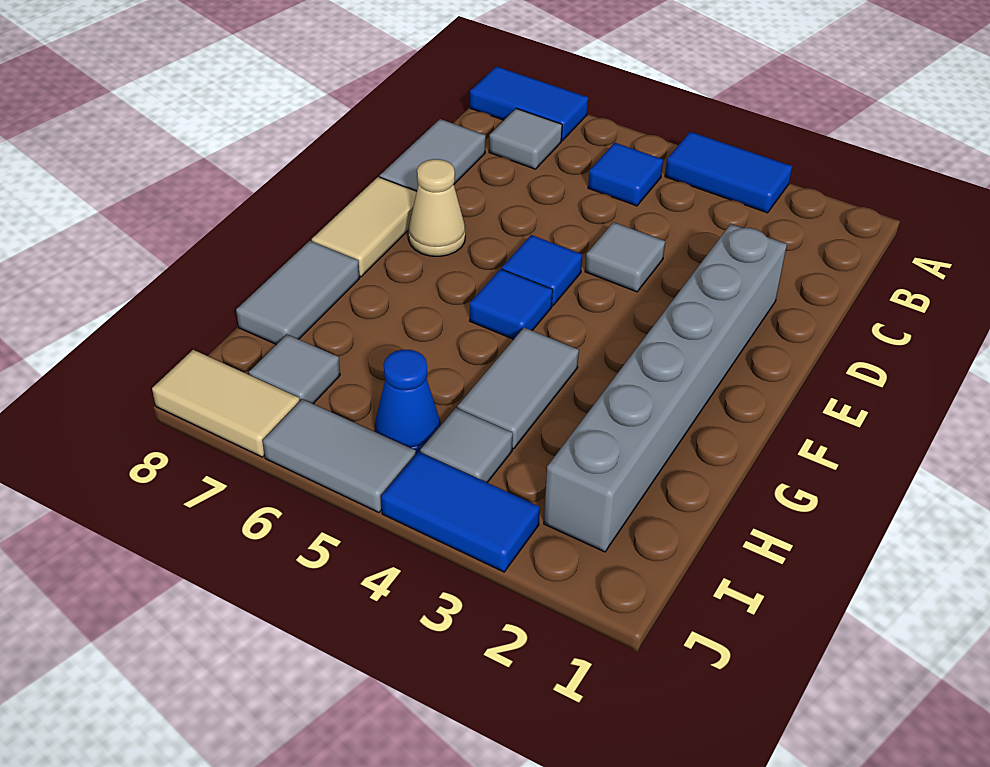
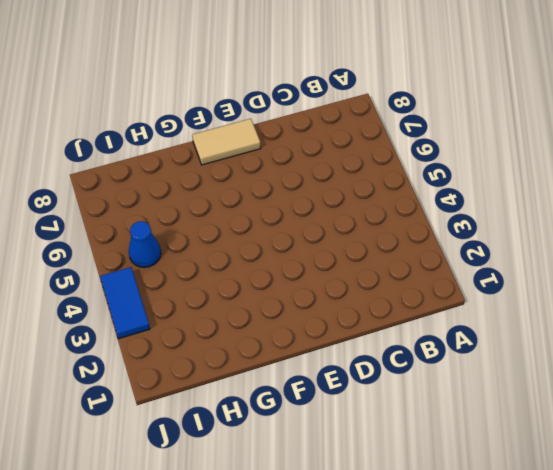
none -> blue tile A3:A4 level 1
none -> blue tile A7:A8 level 1
none -> blue tile B5 level 1

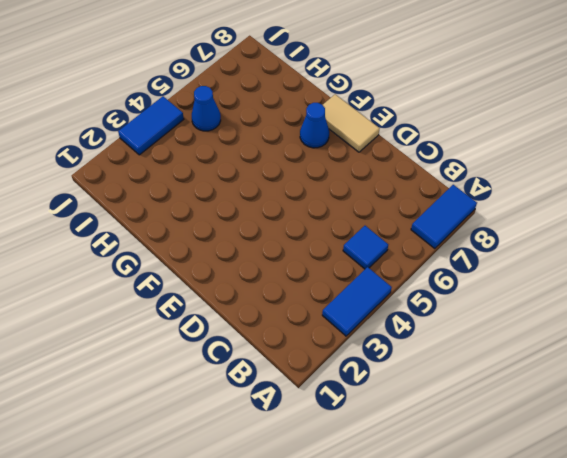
blue cone F7 level 1 -> none
none -> grey tile B7 level 1
none -> grey tile C8:D8 level 1
none -> grey brick D2:I2 level 1

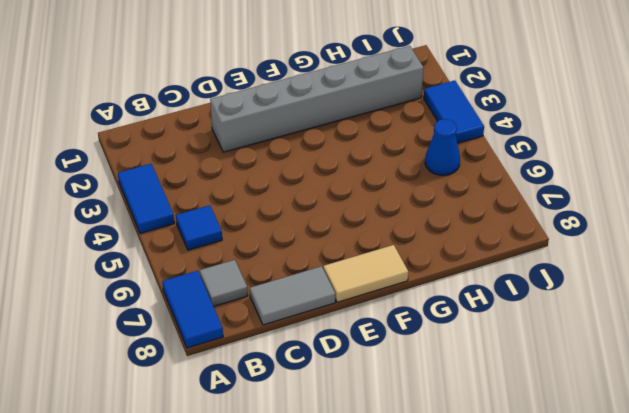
none -> grey tile D4 level 1
none -> blue tile E5 level 1
none -> tan cone E7 level 1

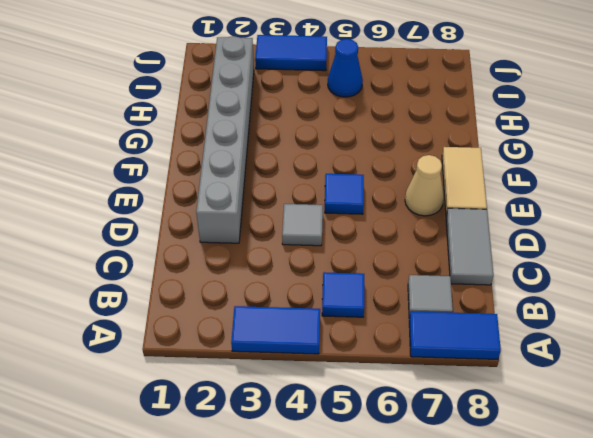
none -> blue tile F5 level 1
none -> grey tile G4:H4 level 1
none -> grey tile G8:H8 level 1

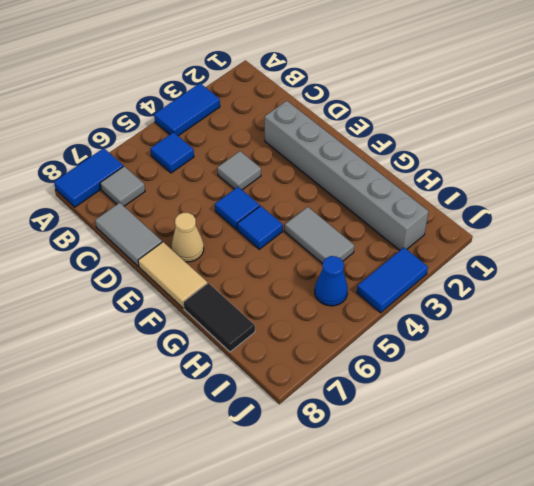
black tile G8:H8 level 1 -> grey tile G8:H8 level 1
none -> grey tile I4 level 1
none -> grey tile I7 level 1
none -> grey tile J5:J6 level 1

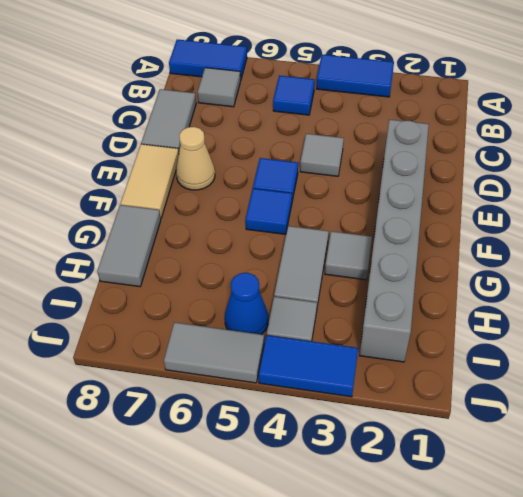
grey tile G3 level 1 -> grey tile I7 level 1
none -> tan tile J7:J8 level 1

